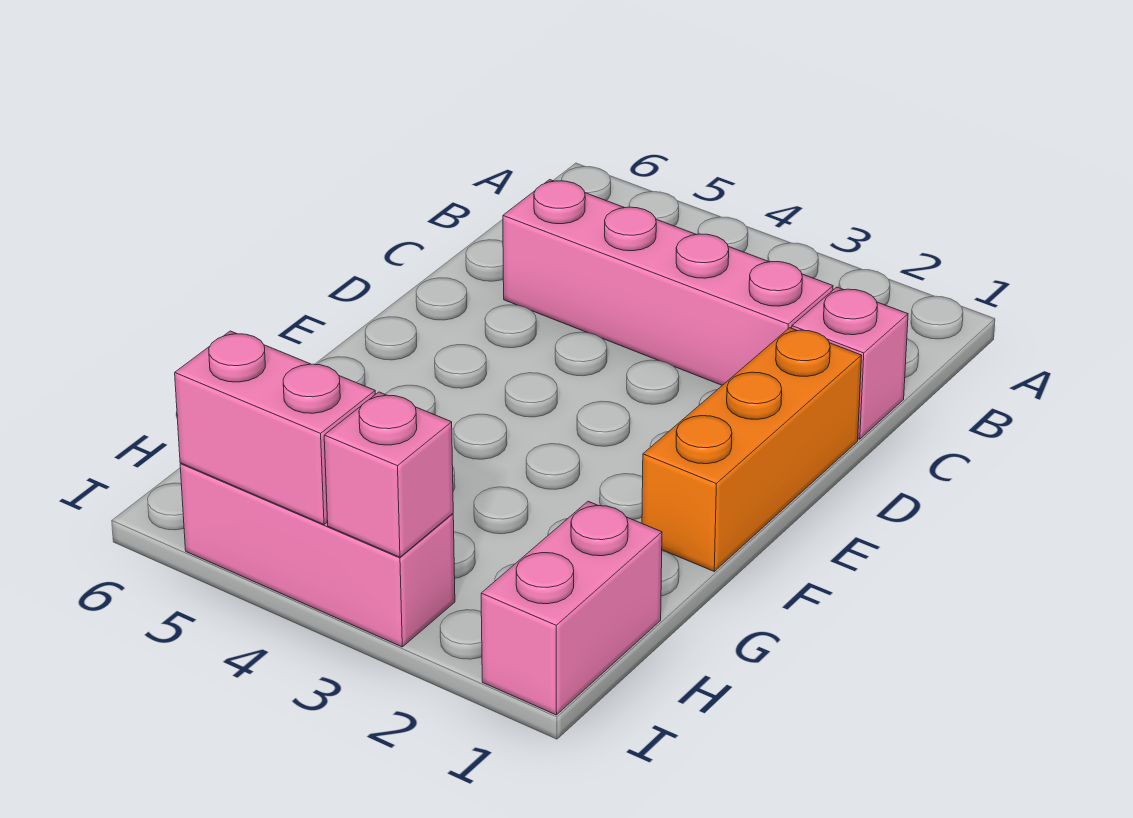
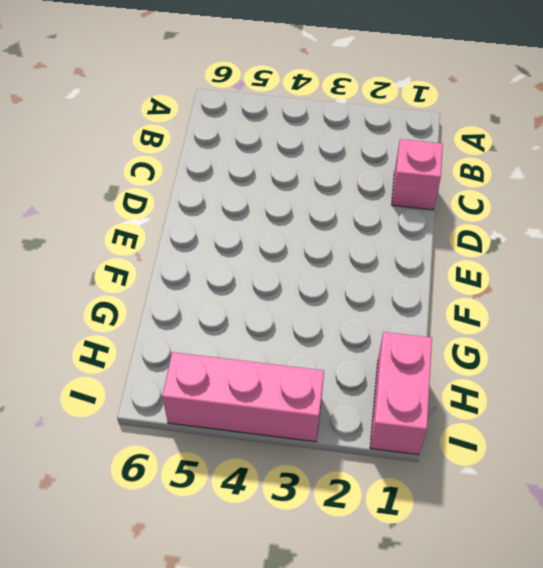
none -> pink brick C2:C5 level 1
none -> orange brick D1:F1 level 1

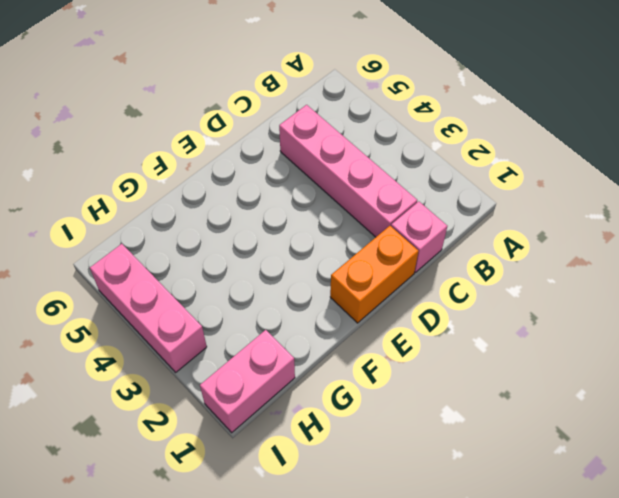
orange brick D1:E1 level 1 -> orange brick D1:F1 level 1
none -> pink brick I3 level 2
none -> pink brick I4:I5 level 2

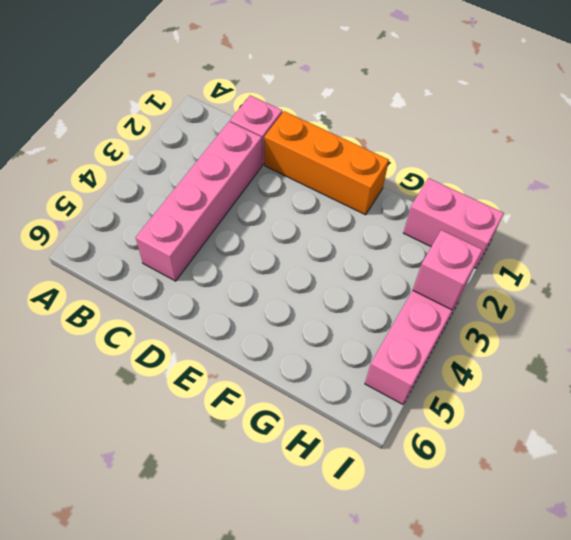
none -> pink brick I4:I5 level 2

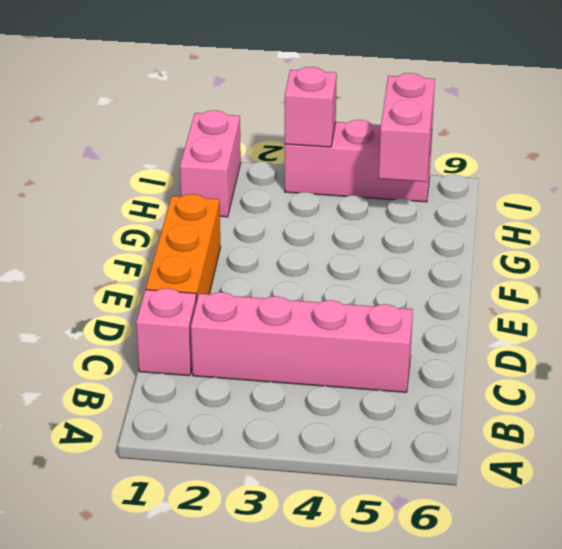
pink brick H5:I5 level 2 -> pink brick I4:I5 level 2

